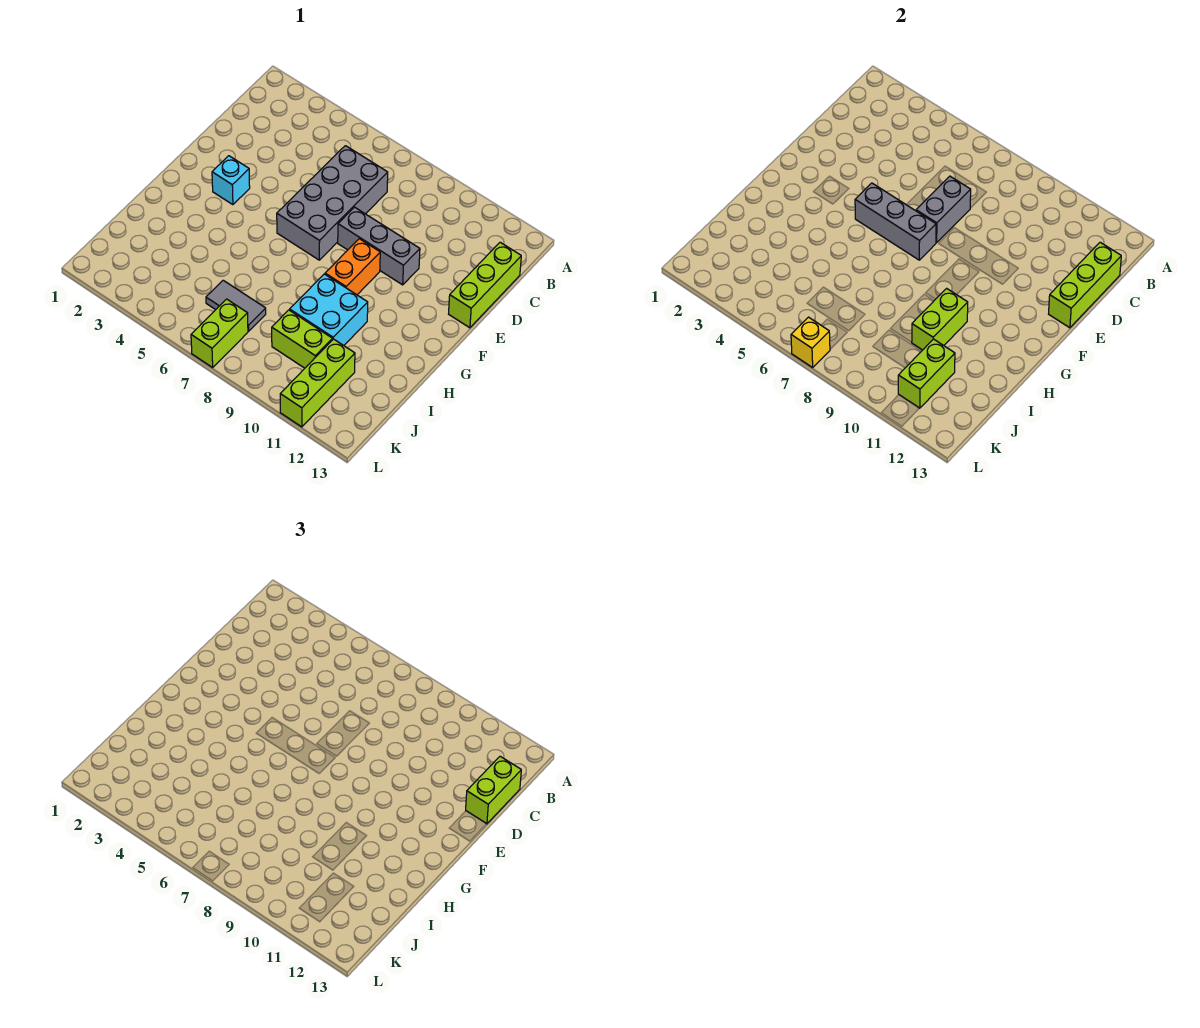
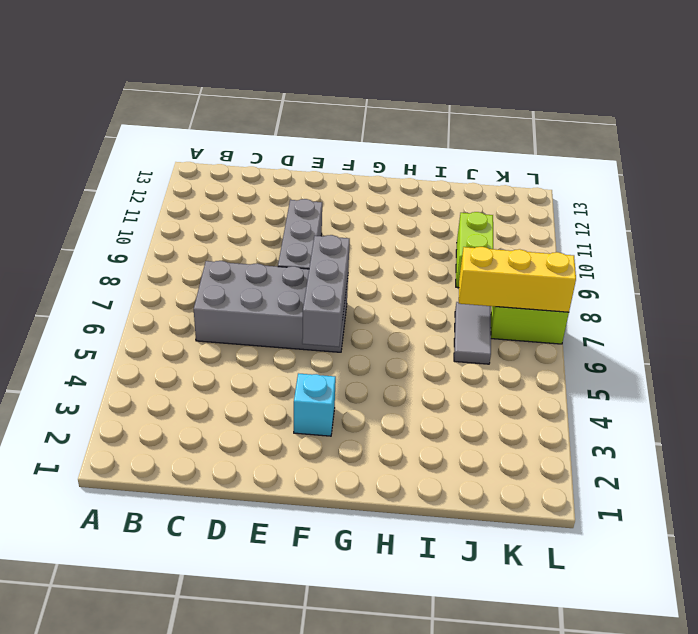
yellow brick J7:L7 level 2 -> yellow brick L7 level 2
none -> lime brick C13:E13 level 1
none -> orange brick F9:G9 level 1
none -> cyan brick H9:I10 level 1

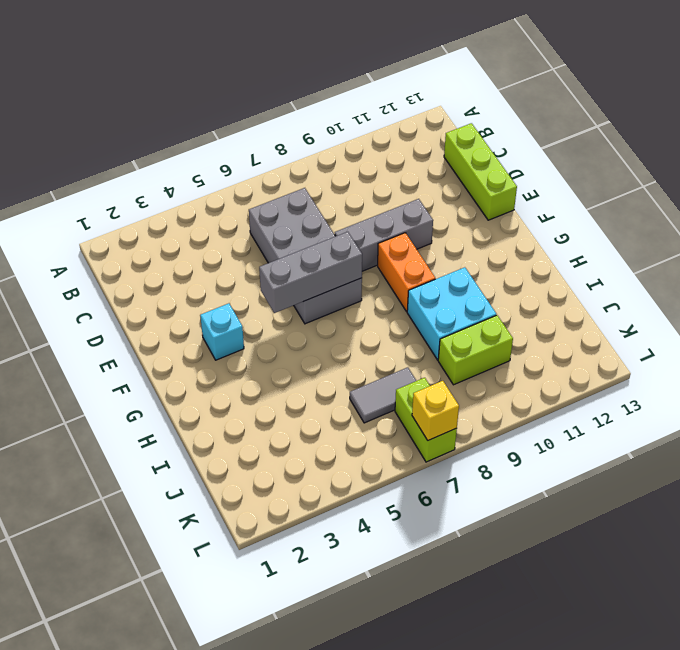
none -> lime brick J11:L11 level 1
none -> lime brick C13:E13 level 2
none -> grey brick D7:E7 level 2

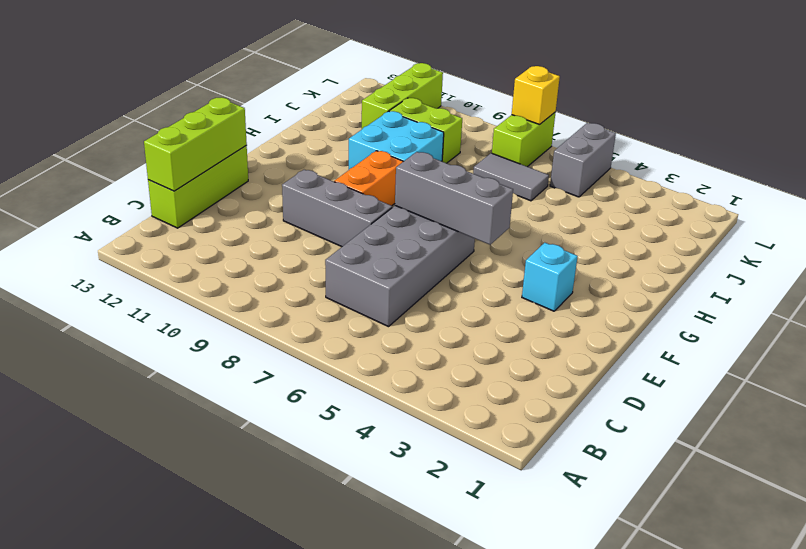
grey brick K5:L5 level 1 -> grey brick D7:E7 level 2
none -> lime brick H10:I10 level 2
none -> lime brick J11:K11 level 2
none -> lime brick C13:D13 level 3

